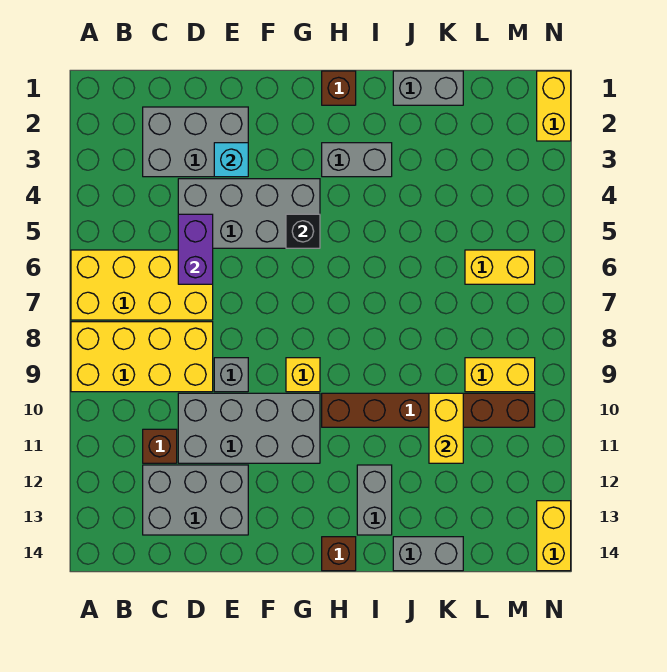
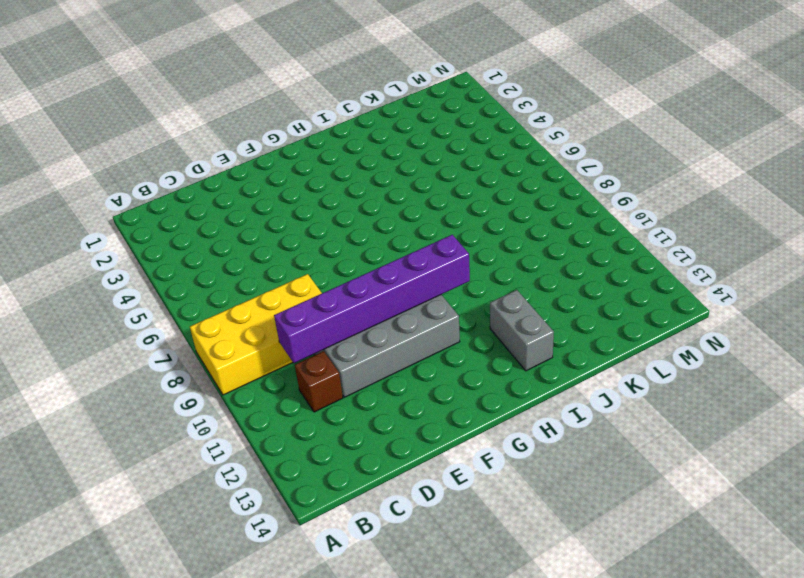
purple brick C10:H10 level 2 -> none
none -> yellow brick A6:D7 level 1
none -> grey brick C2:E3 level 1
none -> grey brick C12:E13 level 1

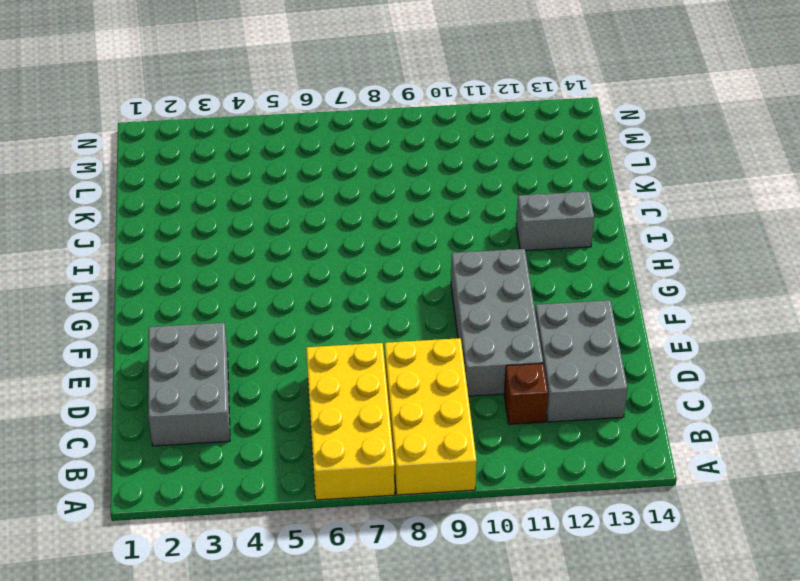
none -> grey brick D4:G5 level 1
none -> grey brick E9 level 1
none -> yellow brick G9 level 1

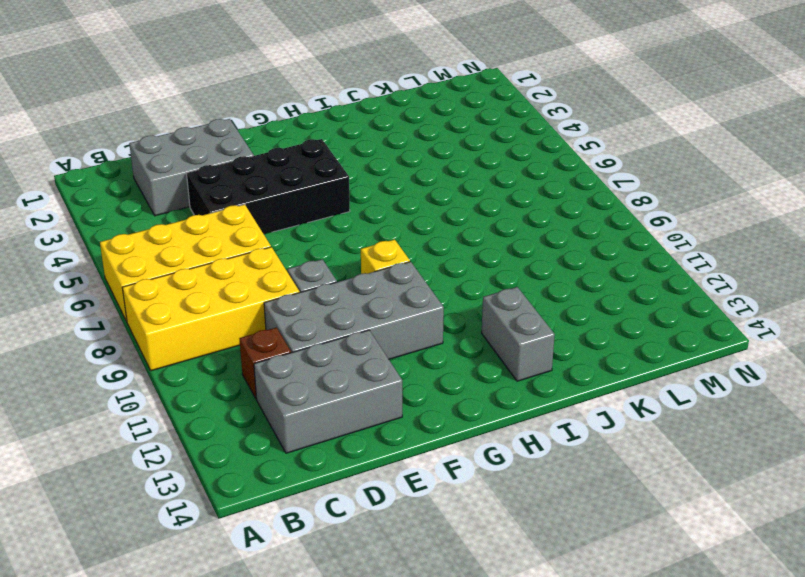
black brick D4:G5 level 1 -> grey brick D4:G5 level 1
none -> brown brick H1 level 1
none -> grey brick H3:I3 level 1
none -> brown brick H10:M10 level 1

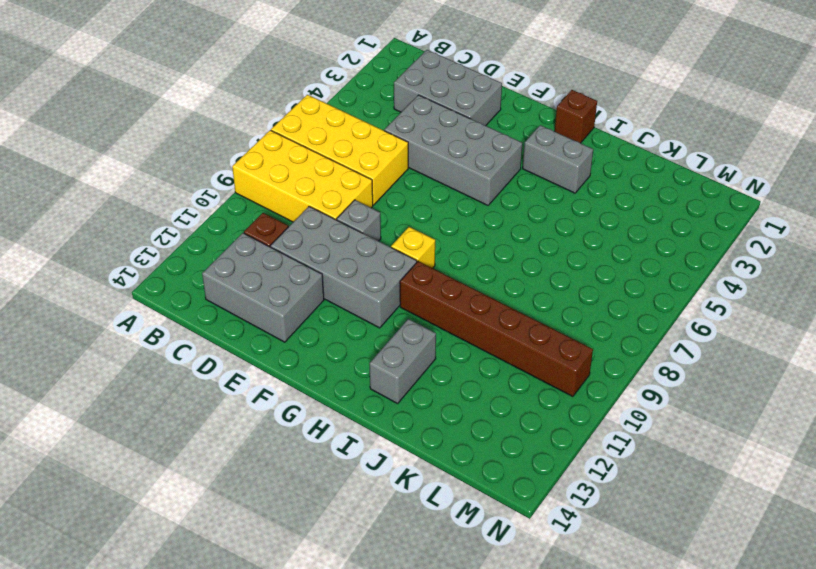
none -> brown brick H14 level 1
none -> grey brick J1:K1 level 1
none -> grey brick J14:K14 level 1

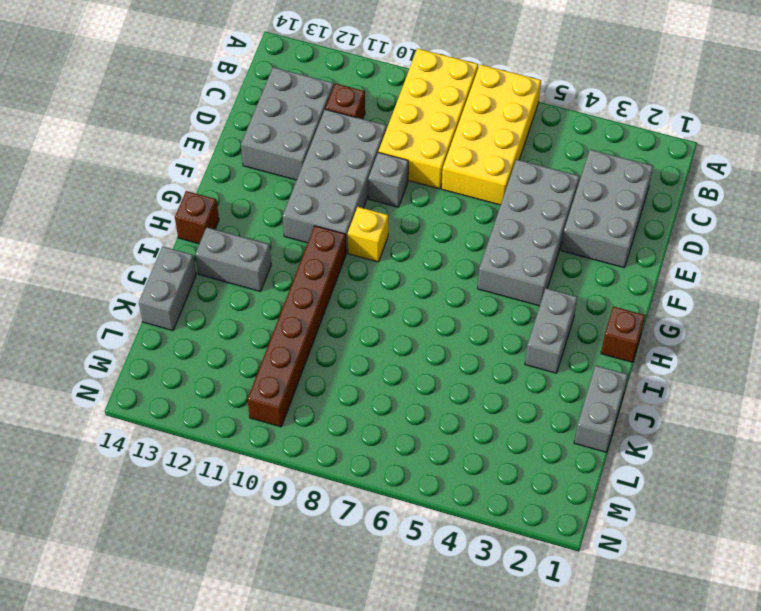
none -> yellow brick L6:M6 level 1
none -> yellow brick L9:M9 level 1
none -> yellow brick N1:N2 level 1

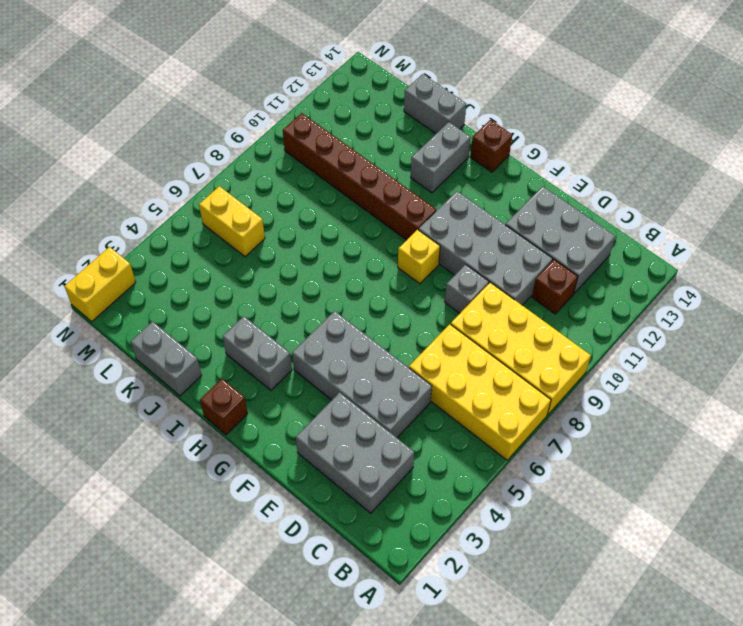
none -> yellow brick L9:M9 level 1
none -> yellow brick N13:N14 level 1
none -> purple brick D5:D6 level 2

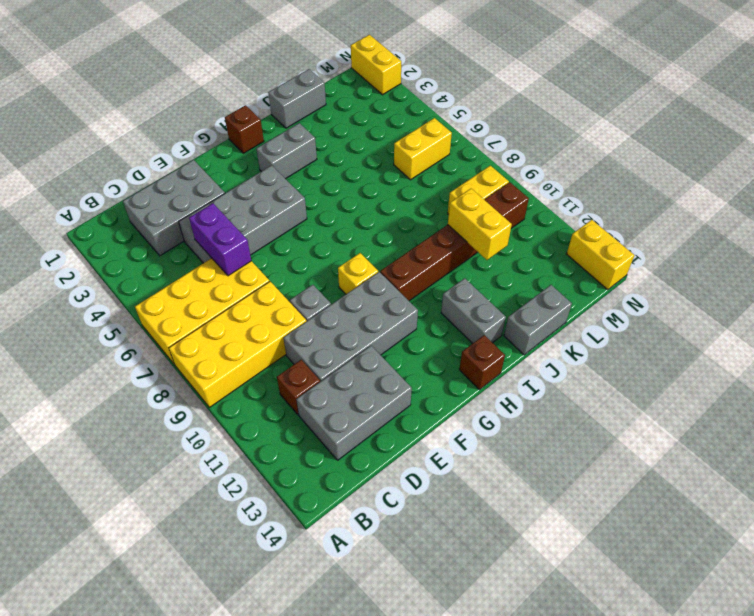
none -> cyan brick E3 level 2
none -> black brick G5 level 2

